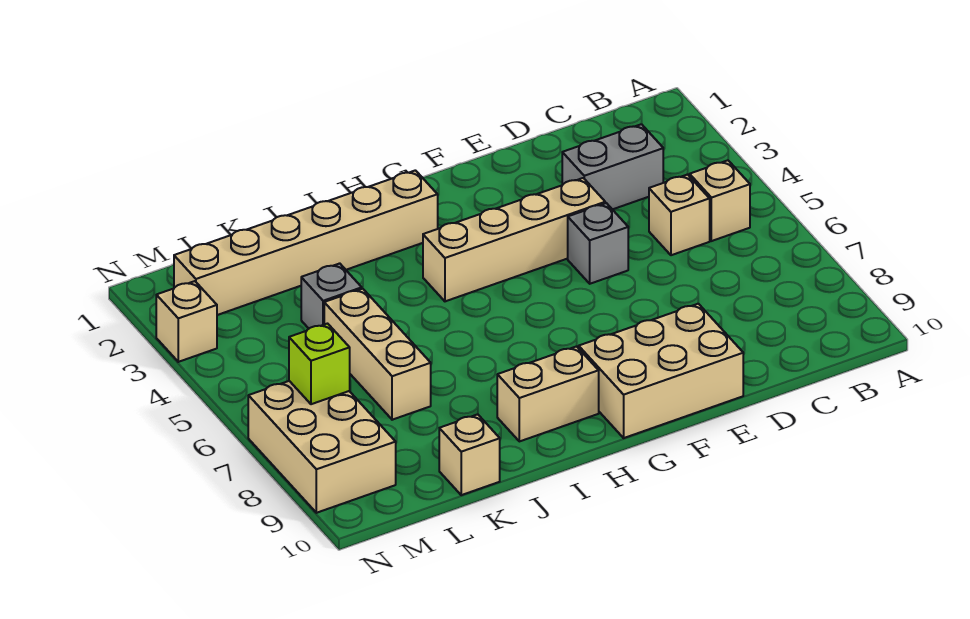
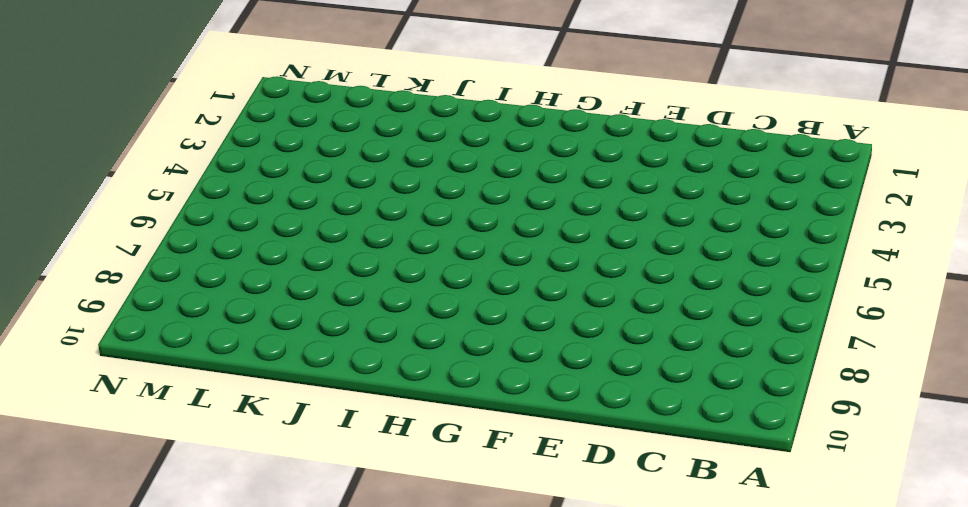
none -> tan brick B5 level 1
none -> grey brick C3:D3 level 1
none -> tan brick C5 level 1

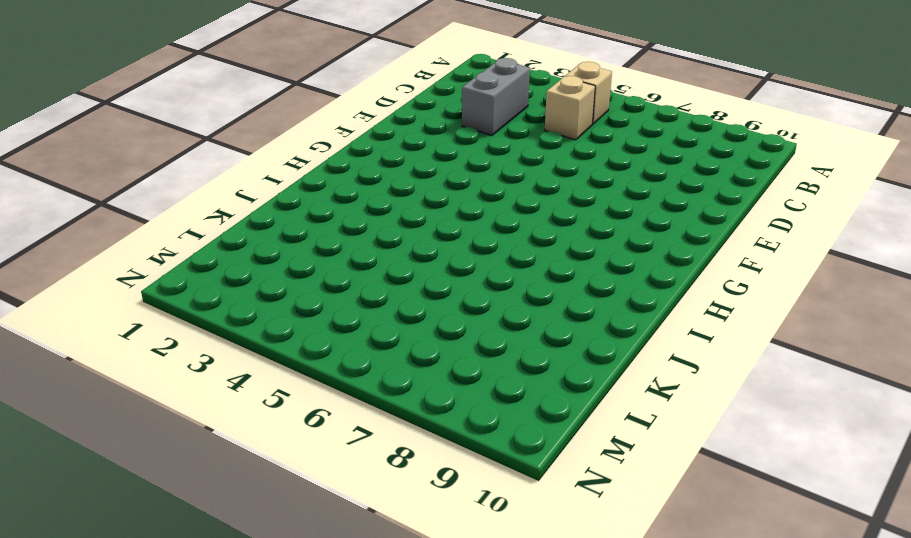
none -> tan brick E4:H4 level 1
none -> grey brick E5 level 1
none -> tan brick E9:G10 level 1

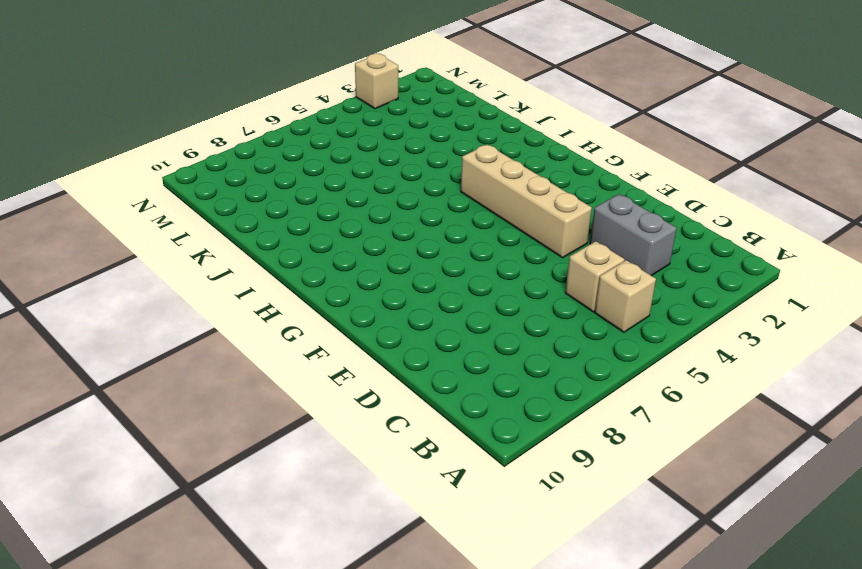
none -> grey brick E5 level 1
none -> tan brick E9:G10 level 1
none -> tan brick H2:M2 level 1

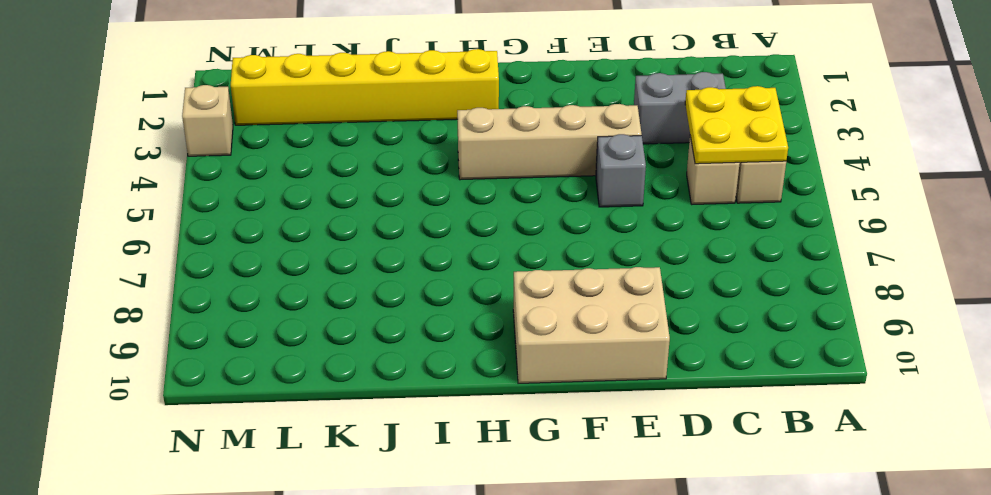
yellow plate B4:C5 level 2 -> none
yellow brick H2:M2 level 1 -> tan brick H2:M2 level 1
none -> tan brick H9:I9 level 1
none -> grey brick K4 level 1
none -> tan brick K5:K7 level 1

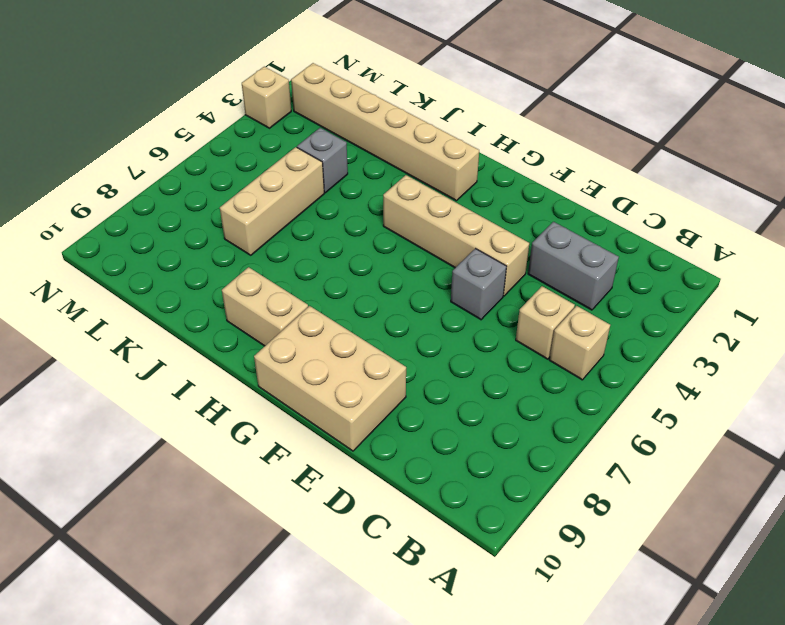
none -> tan brick K10 level 1
none -> tan brick M7:N9 level 1
none -> lime brick M7 level 2

